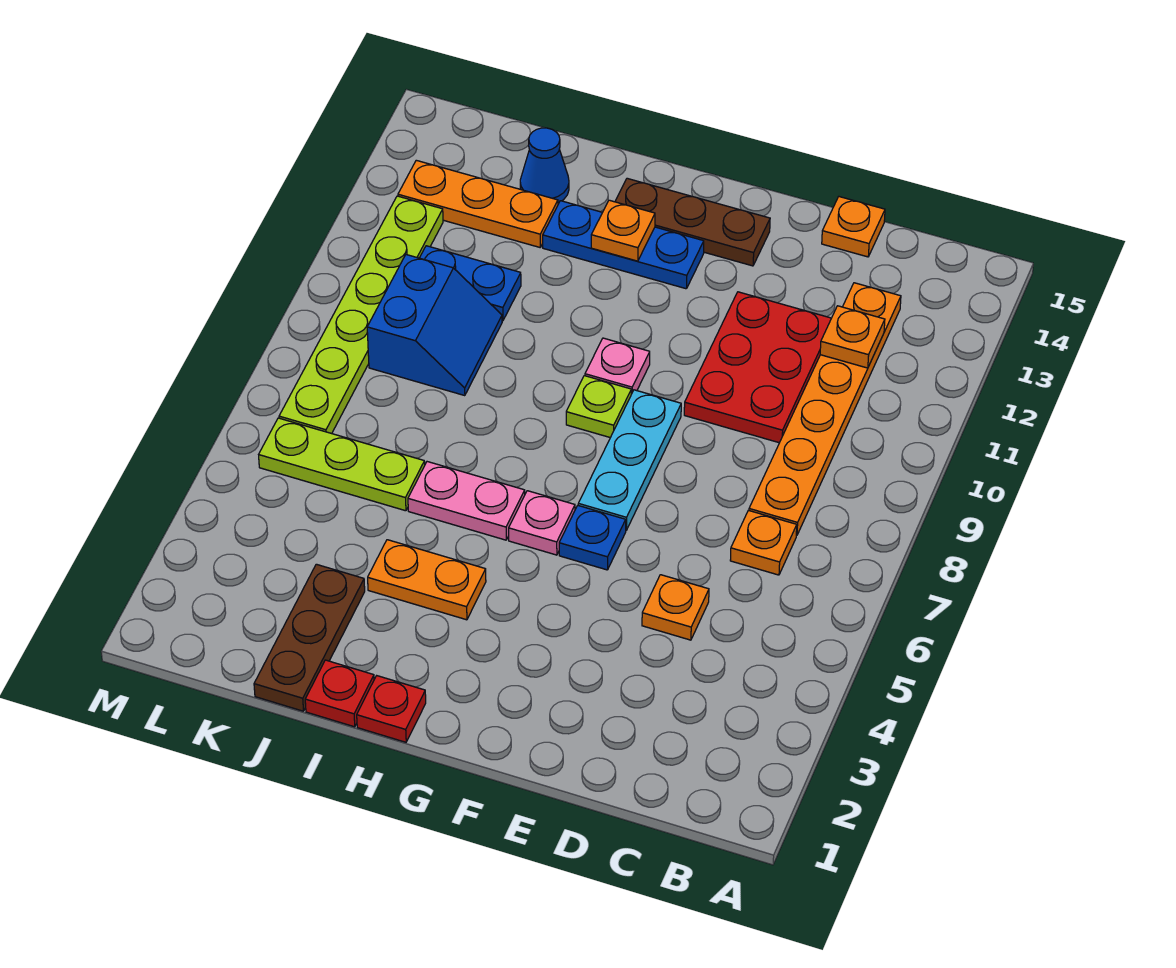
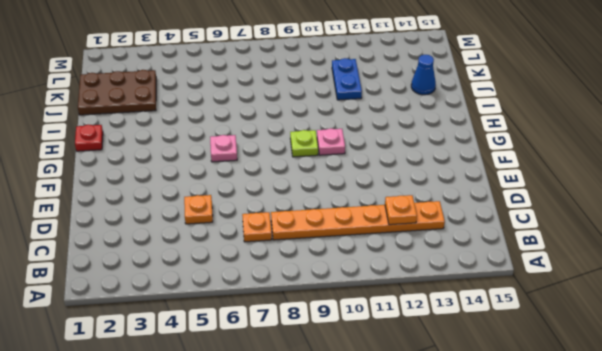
brown plate J1:K3 level 1 -> brown plate J1:J3 level 1
none -> red plate D10:E12 level 1
none -> orange plate D15 level 1
none -> blue plate F6 level 1

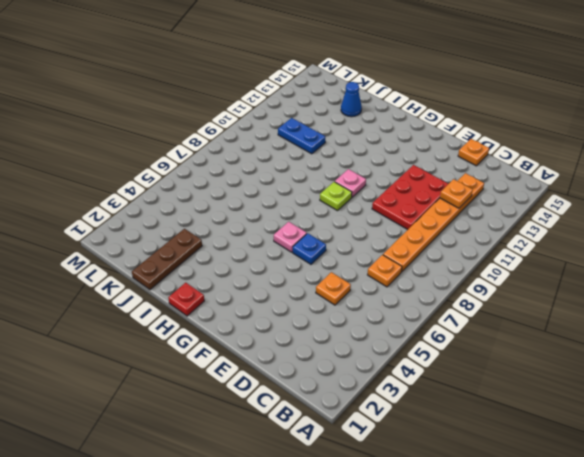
none -> cyan plate F7:F9 level 1
none -> brown plate F14:H14 level 1
none -> blue plate G13:I13 level 1

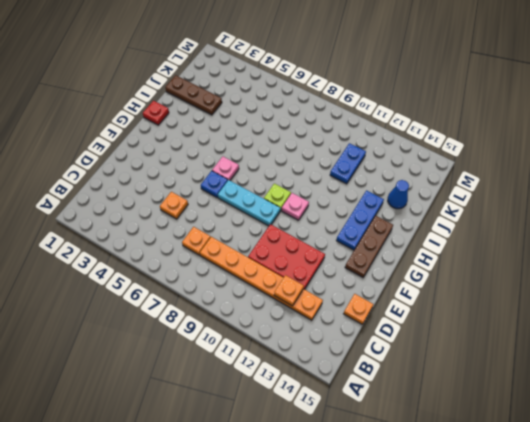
none -> orange plate H4:I4 level 1
none -> pink plate H6:I6 level 1
none -> red plate I1 level 1

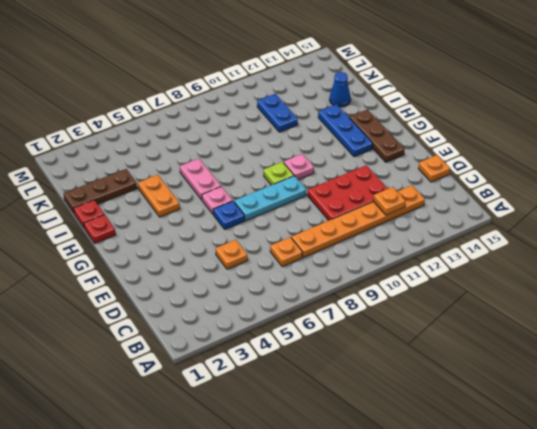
none -> lime plate J6:L6 level 1
none -> blue slope J9:K10 level 1 top K
none -> orange plate J13:L13 level 1

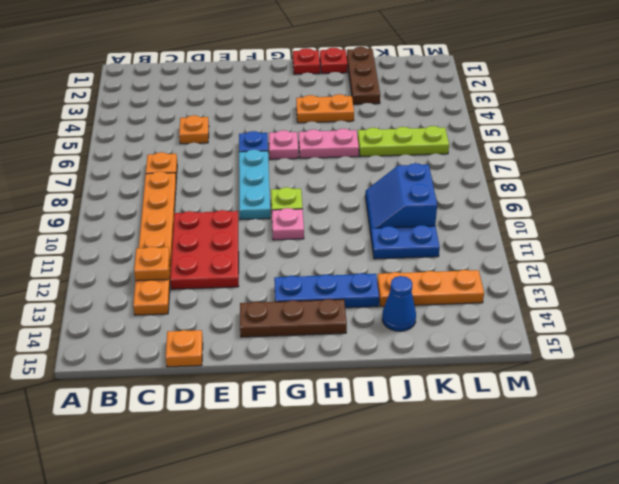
none -> lime plate L7:L12 level 1
none -> orange plate H13 level 2

